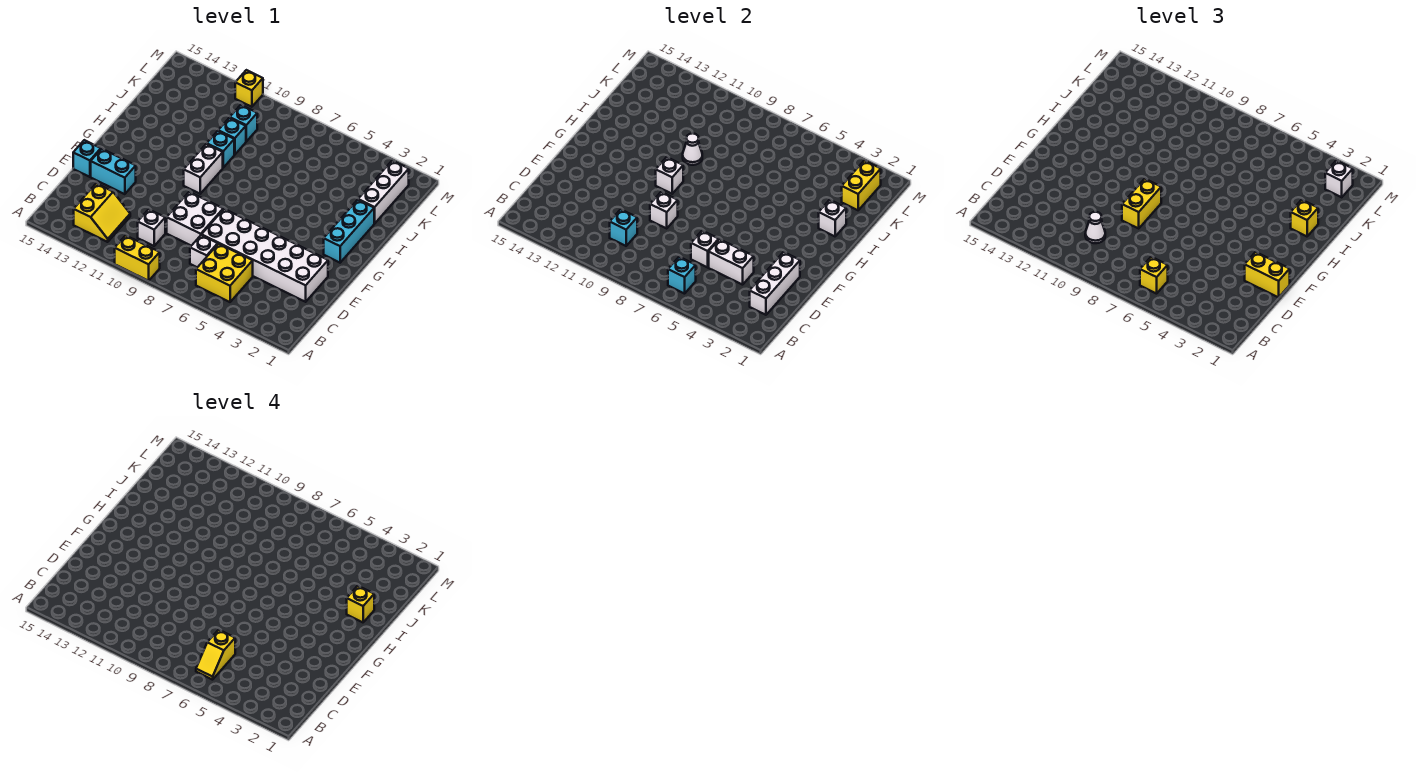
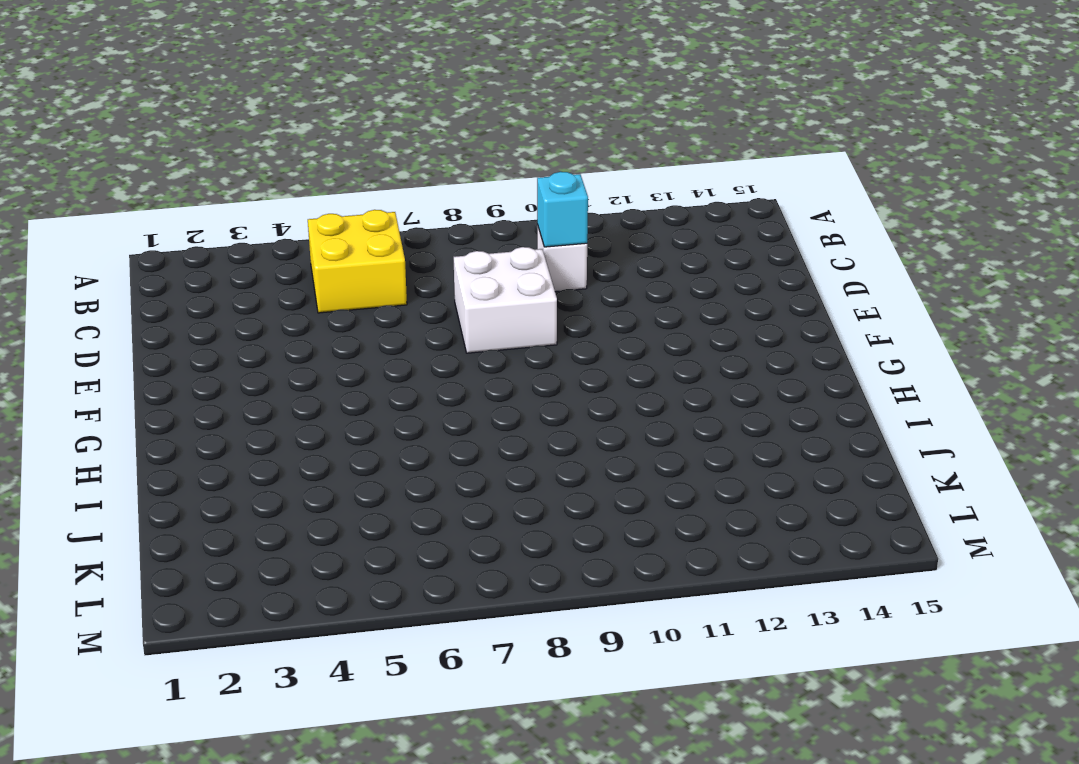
none -> yellow brick A9:A10 level 1
none -> yellow slope B12:C13 level 1 top 13
none -> white brick C7 level 1
none -> white brick D2:E7 level 1

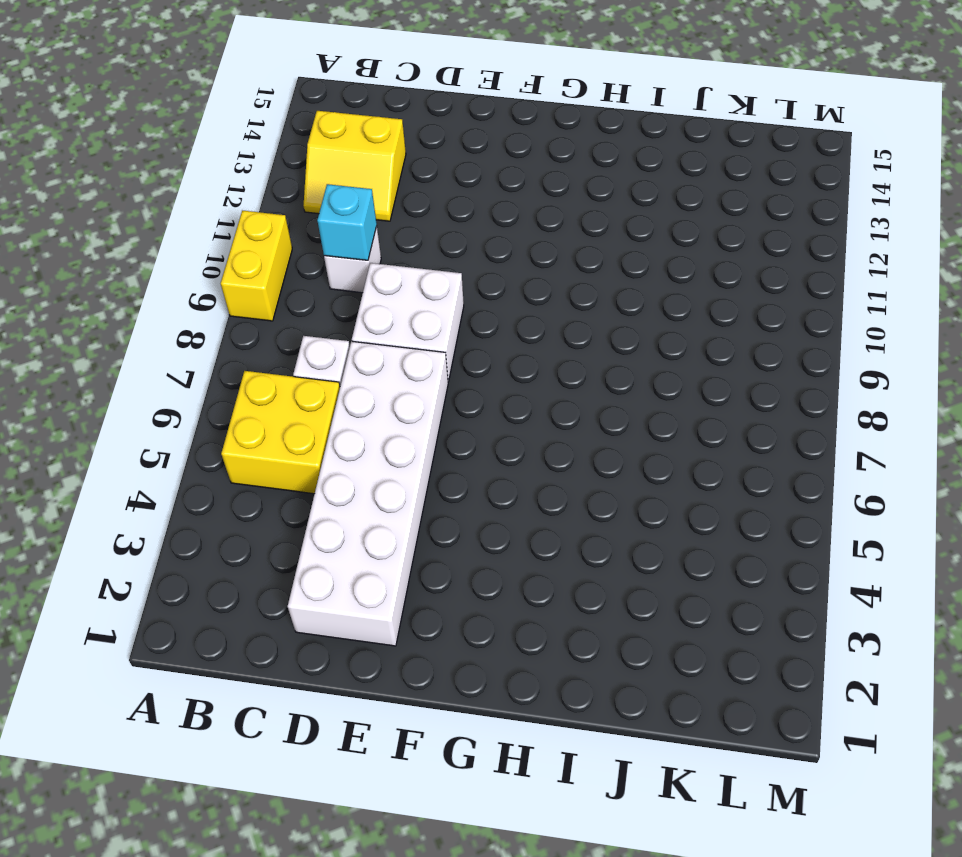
none -> cyan brick E13:E14 level 1
none -> cyan brick E15 level 1
none -> cyan brick G2:I2 level 1
none -> white brick G10:H10 level 1

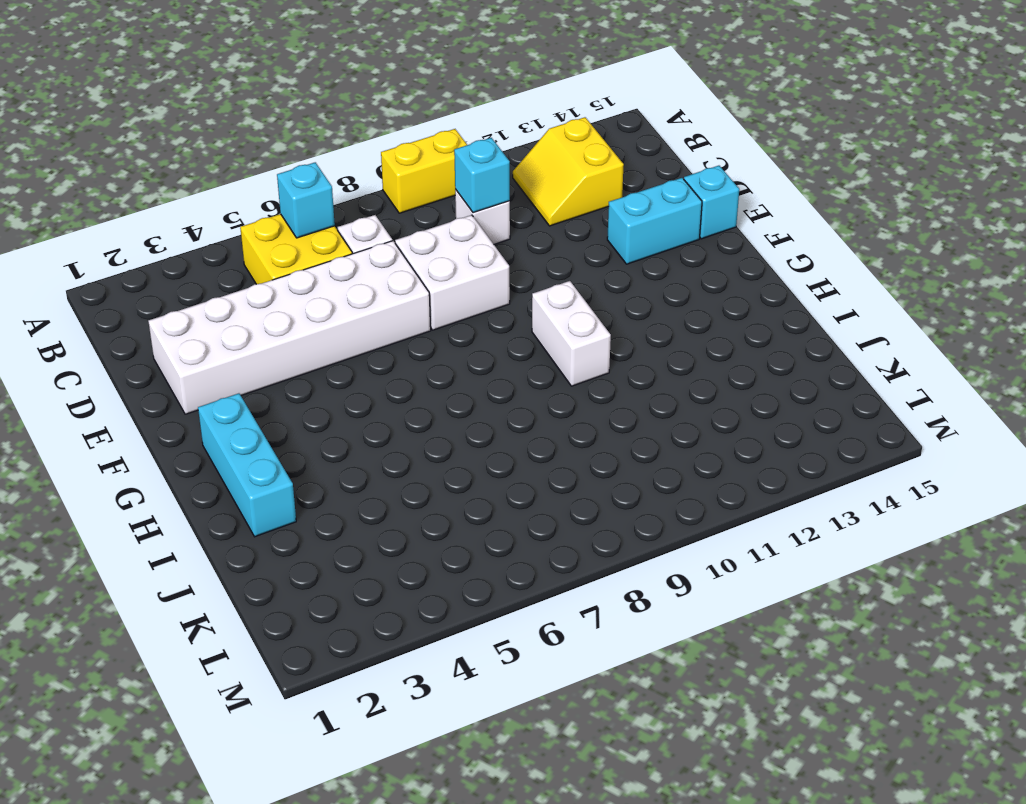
none -> cyan brick I10 level 1
none -> white brick J2:L2 level 1
none -> cyan brick J10 level 1
none -> cyan brick K10 level 1

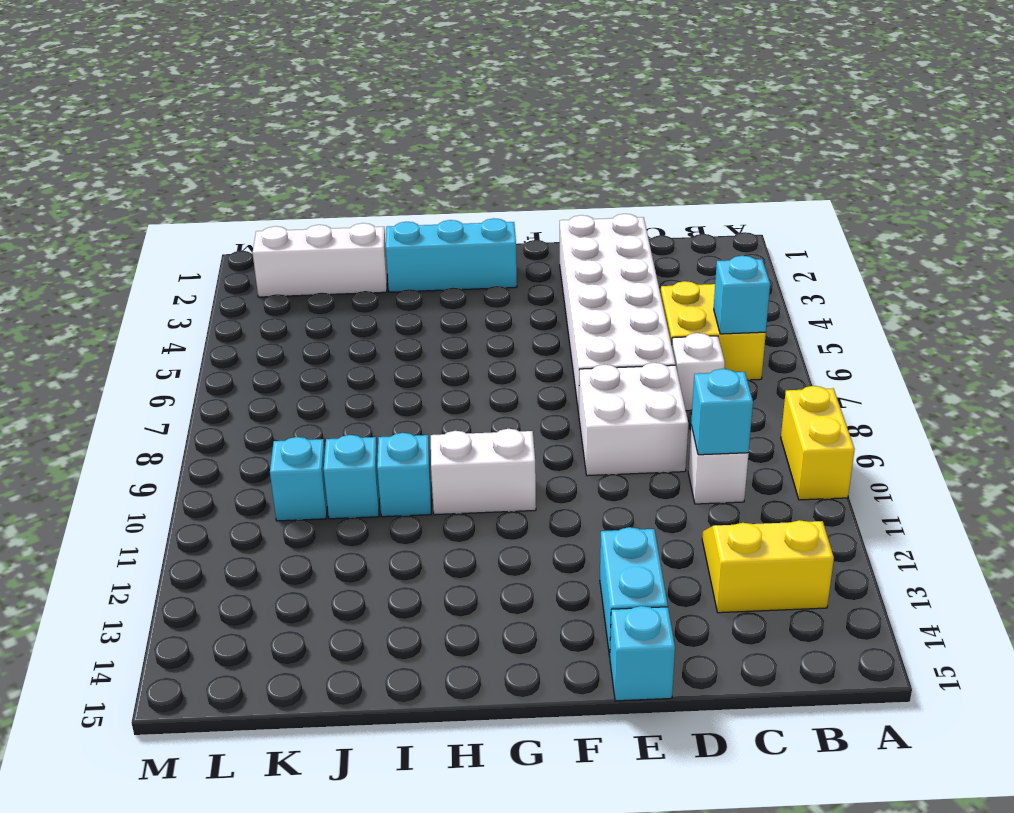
none -> yellow brick M11 level 1
none -> white brick C2:E2 level 2
none -> white brick D4:D5 level 2
none -> white brick D6 level 2

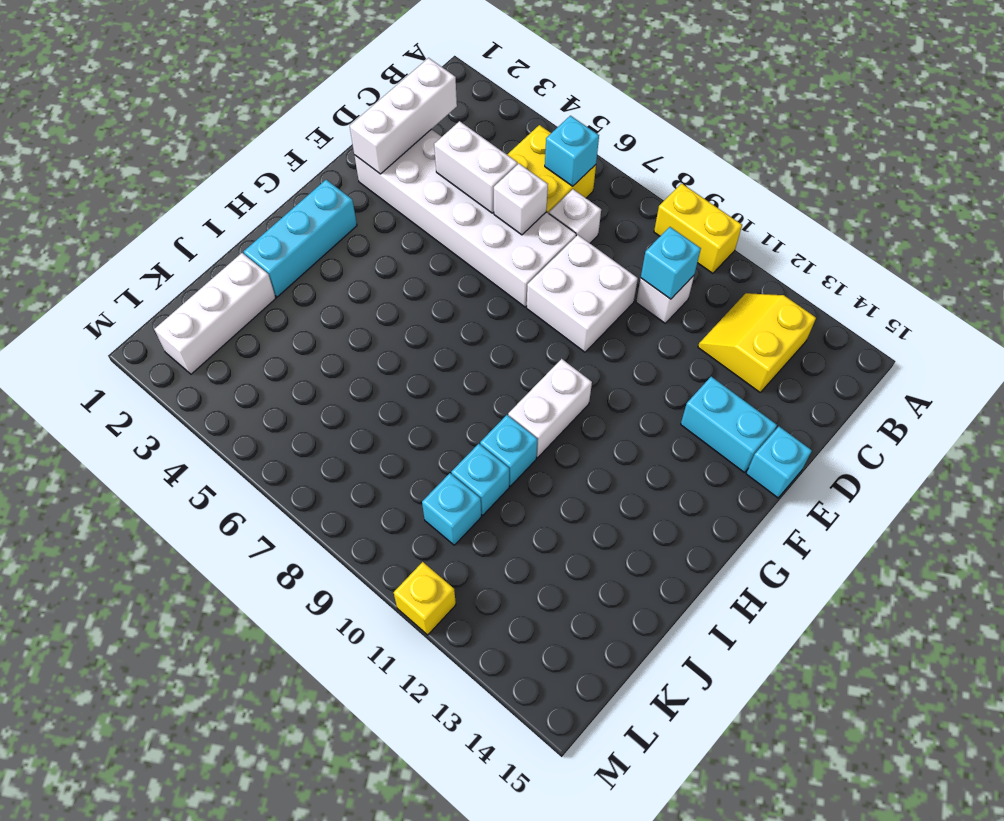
none -> white brick E9 level 2
none -> white brick G10 level 2
none -> white brick I2 level 2
none -> white cone I10 level 2

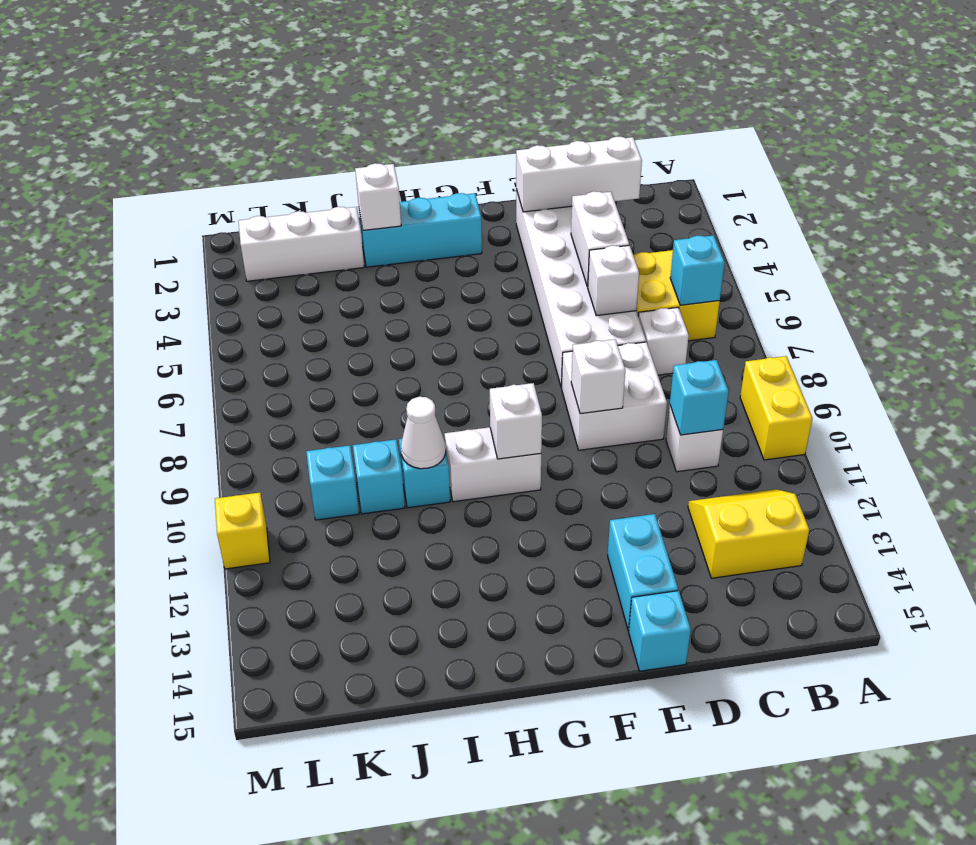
none -> yellow brick K2:L2 level 2
none -> yellow brick B6 level 3
none -> white cone C10 level 3
none -> yellow brick E1:E2 level 3

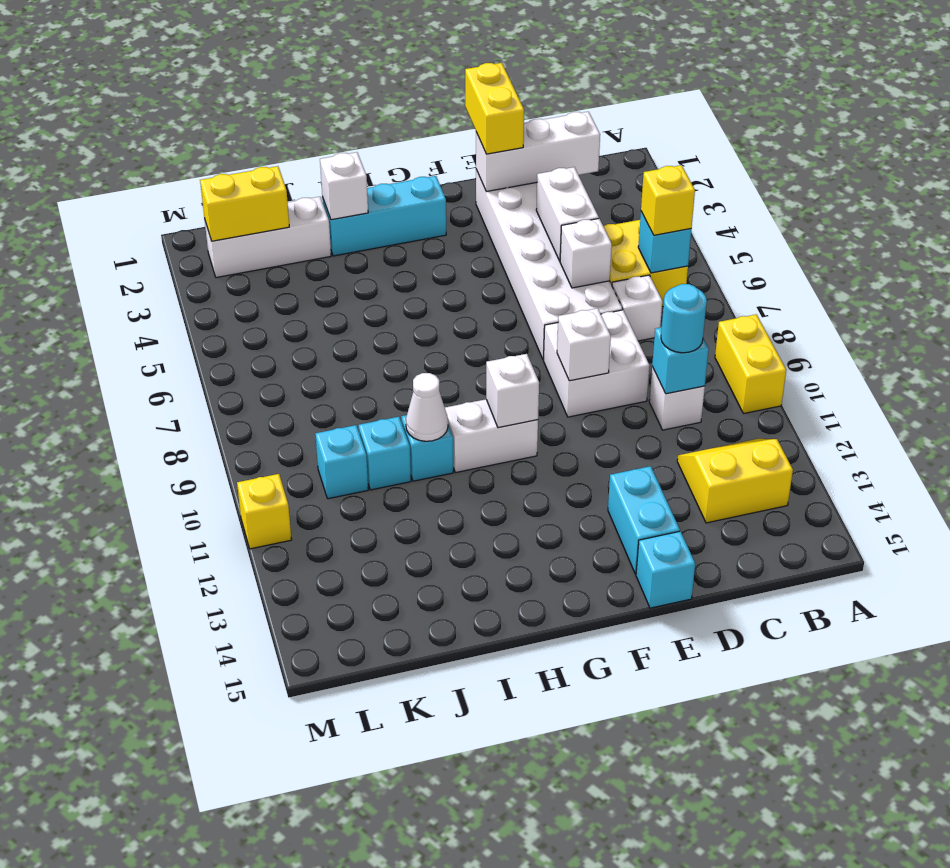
cyan round brick C10 level 3 -> white cone C10 level 3
none -> yellow brick E9:F9 level 3
none -> yellow brick I2 level 3
none -> white brick L2 level 3
none -> yellow slope B6:C6 level 4 top C

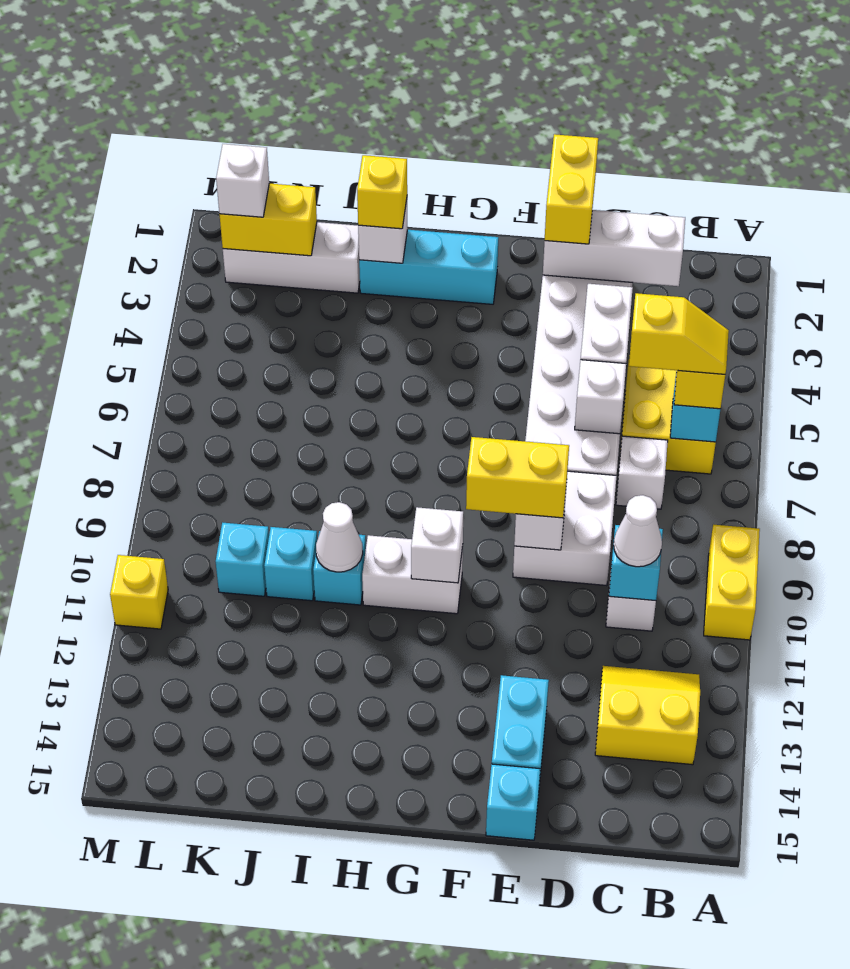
none -> yellow brick I2 level 4

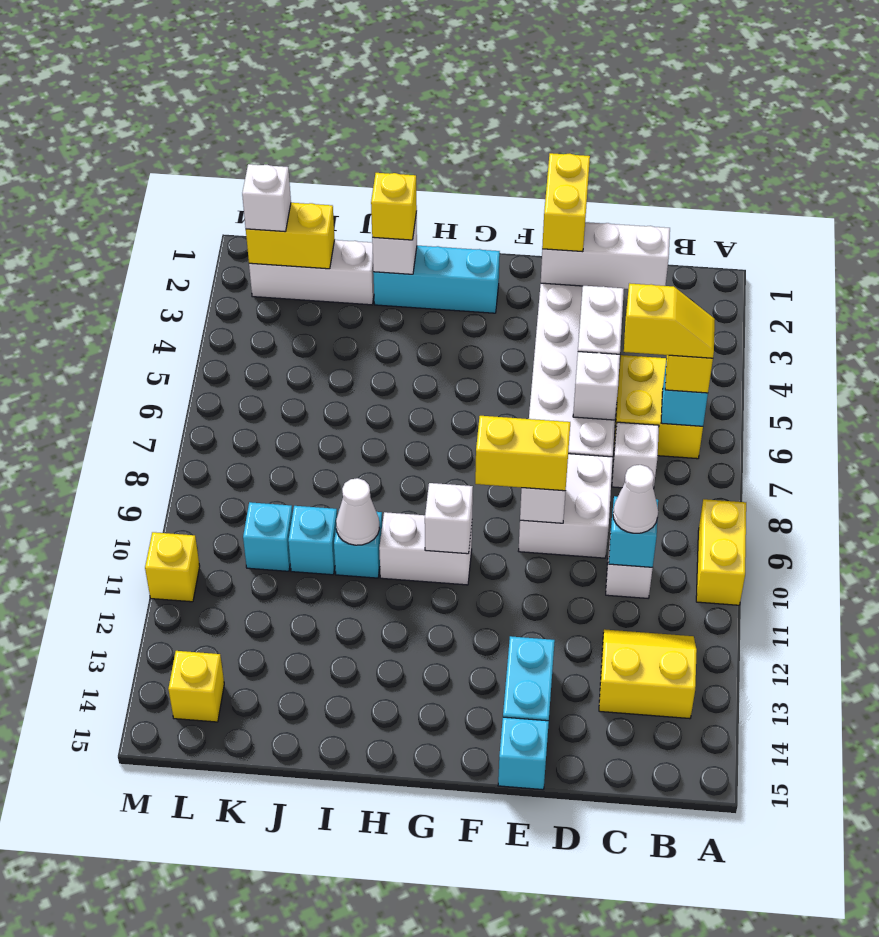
yellow brick L14 level 1 -> yellow brick I2 level 4

